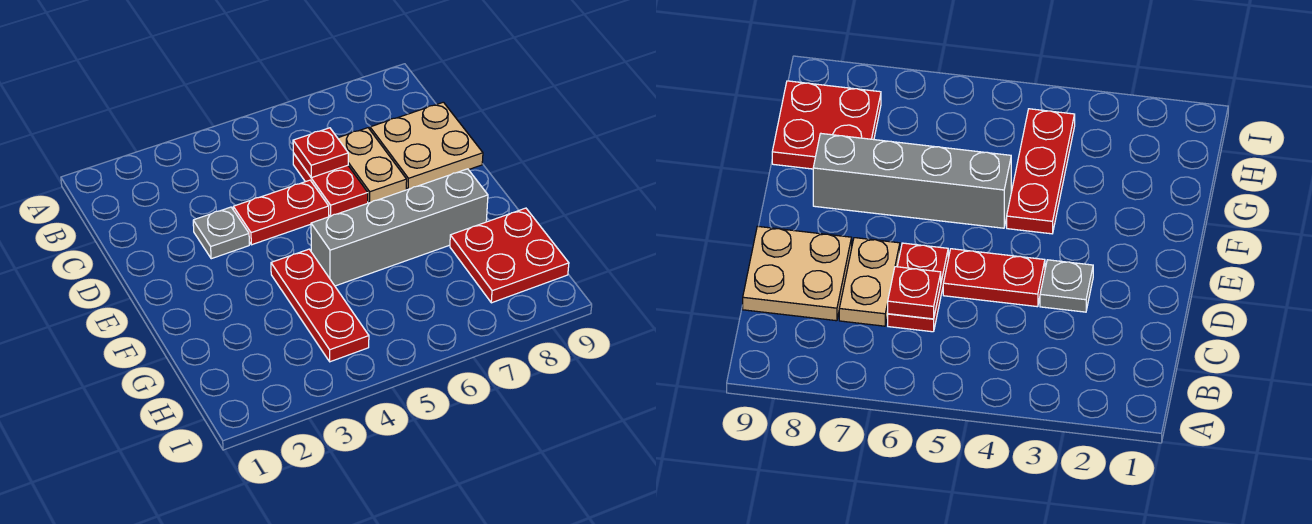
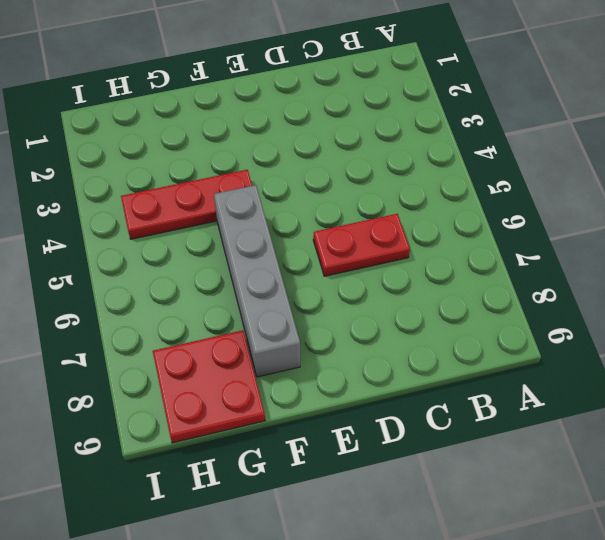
none -> tan plate C7:D7 level 1
none -> tan plate C8:D9 level 1

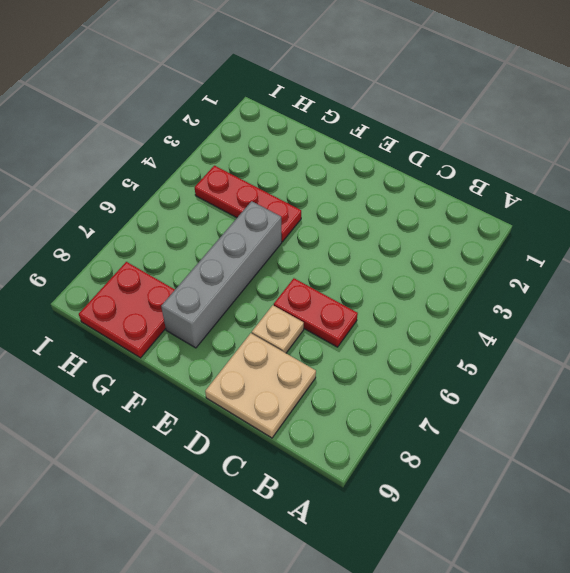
tan plate D7 level 1 -> tan plate C7:D7 level 1
none -> grey plate D3 level 1
none -> red plate D4:D5 level 1

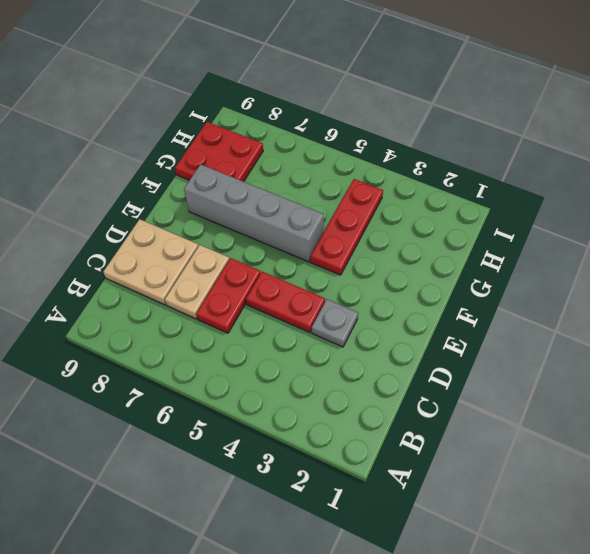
none -> red plate C6 level 2

